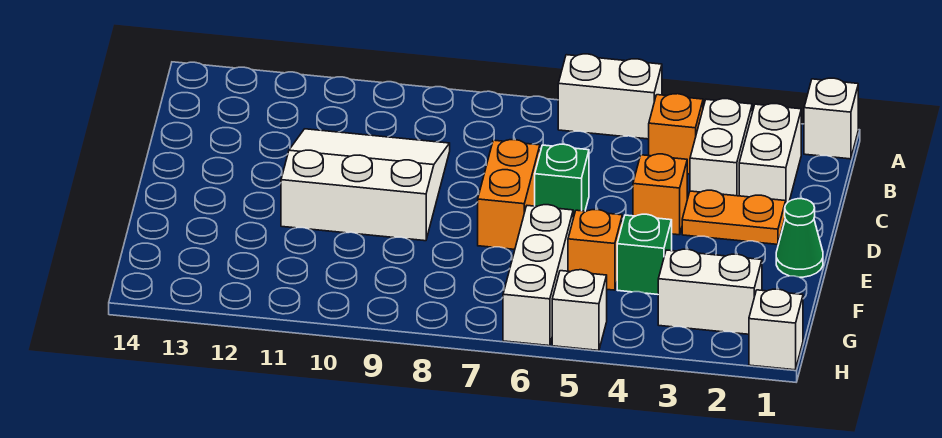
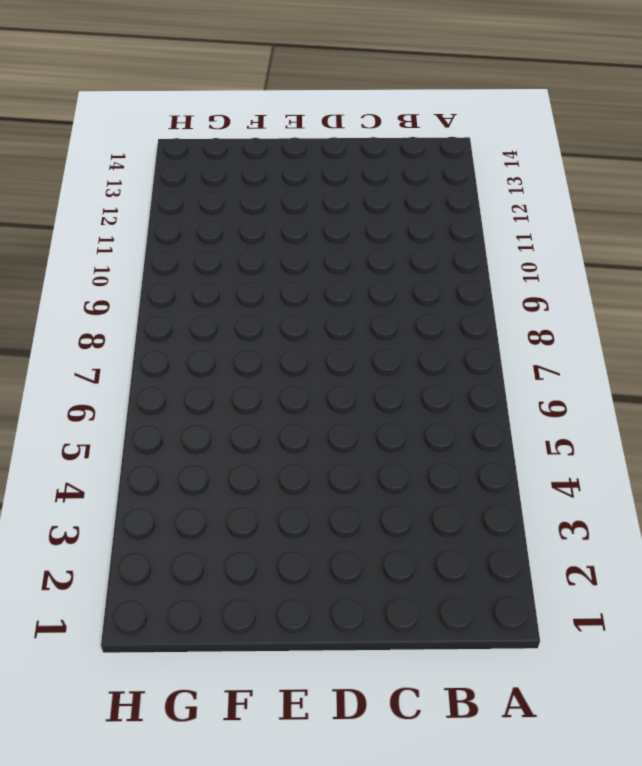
none -> white brick A1 level 1
none -> white brick A5:A6 level 1
none -> white brick B2:C2 level 1

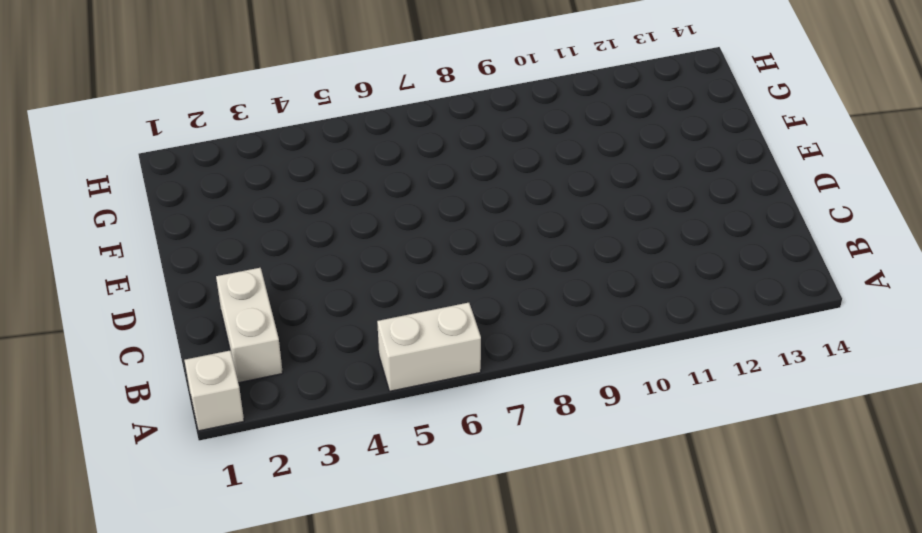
none -> white brick B3:C3 level 1
none -> orange brick B4 level 1
none -> white slope C9:E11 level 1 top E

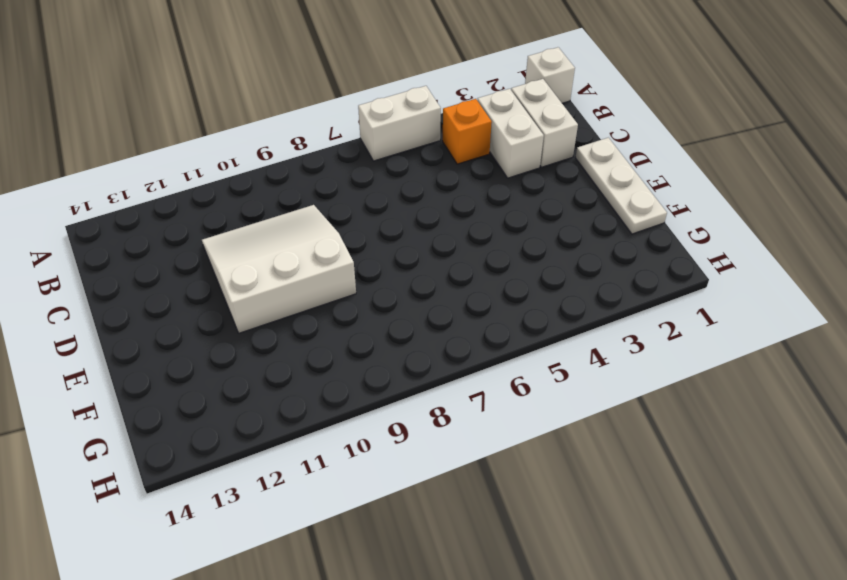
white plate D1:F1 level 1 -> green cone E1 level 1
none -> orange plate D2:D3 level 1
none -> orange brick D4 level 1
none -> green brick D6 level 1

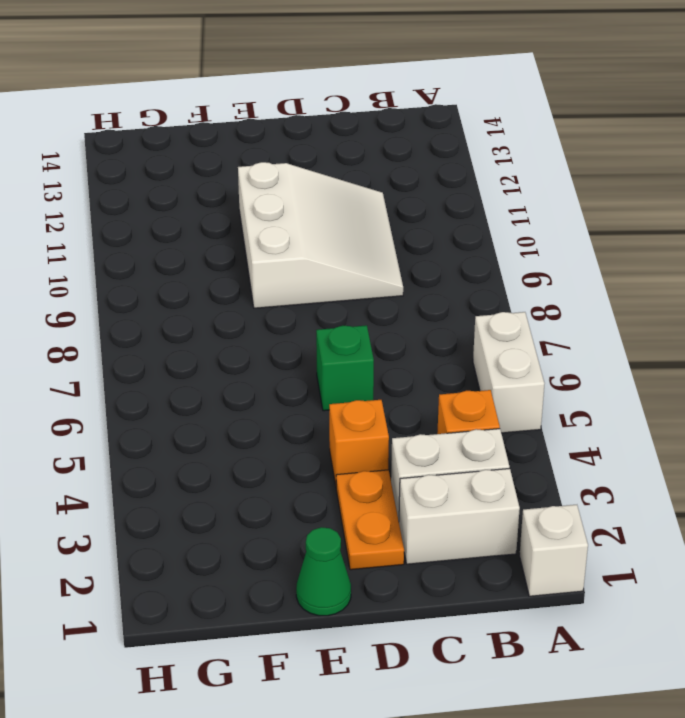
none -> orange brick D7:E7 level 1
none -> green brick F4 level 1
none -> orange brick F5 level 1

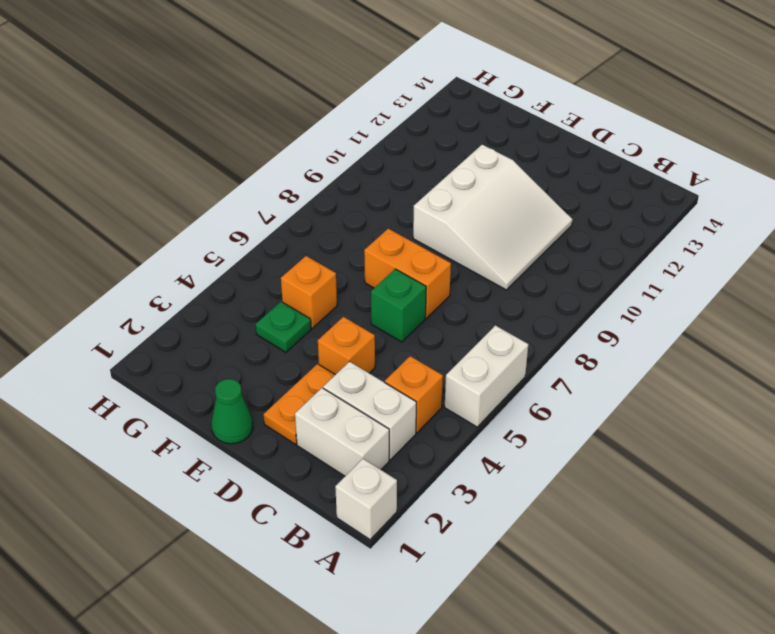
green plate F4 level 1 -> green brick F4 level 1
none -> white brick F6:H6 level 1
none -> white brick G2:G3 level 1
none -> white brick H1 level 1

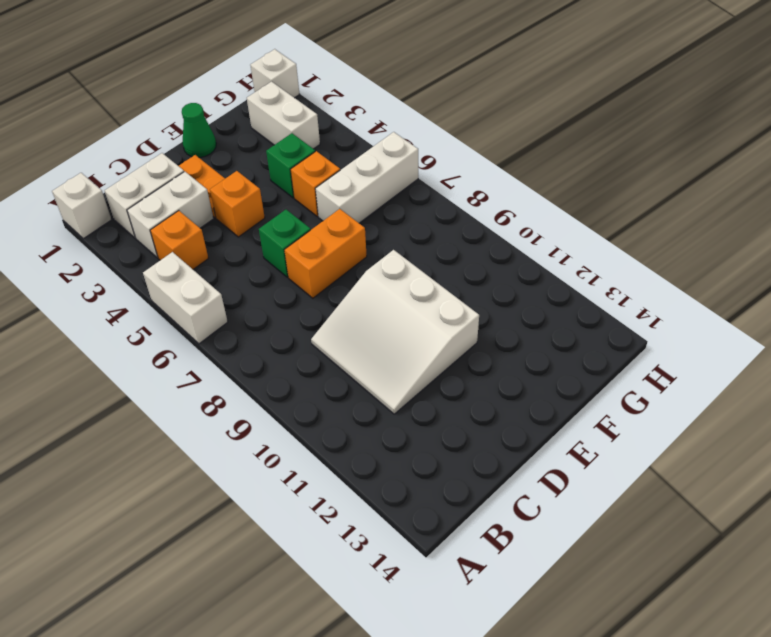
none -> white brick H5 level 1

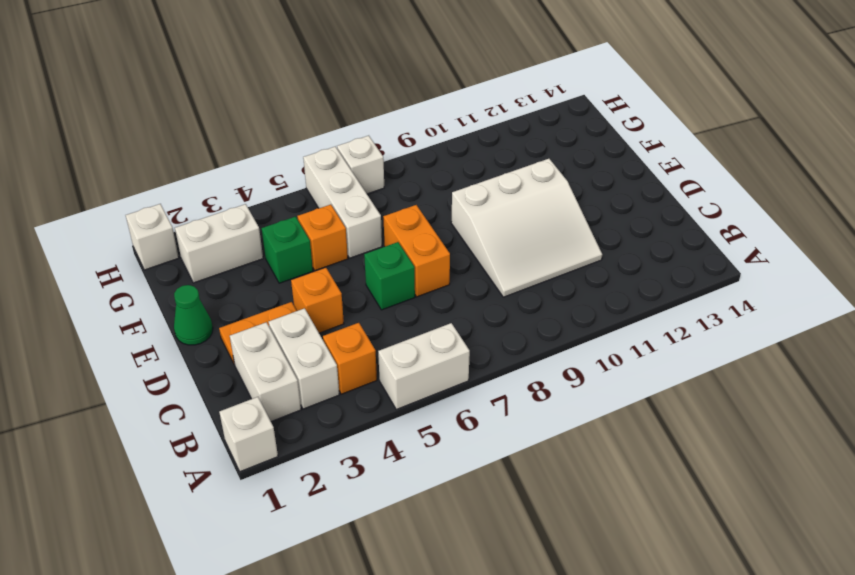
white brick H7 level 1 -> white brick H5 level 1

